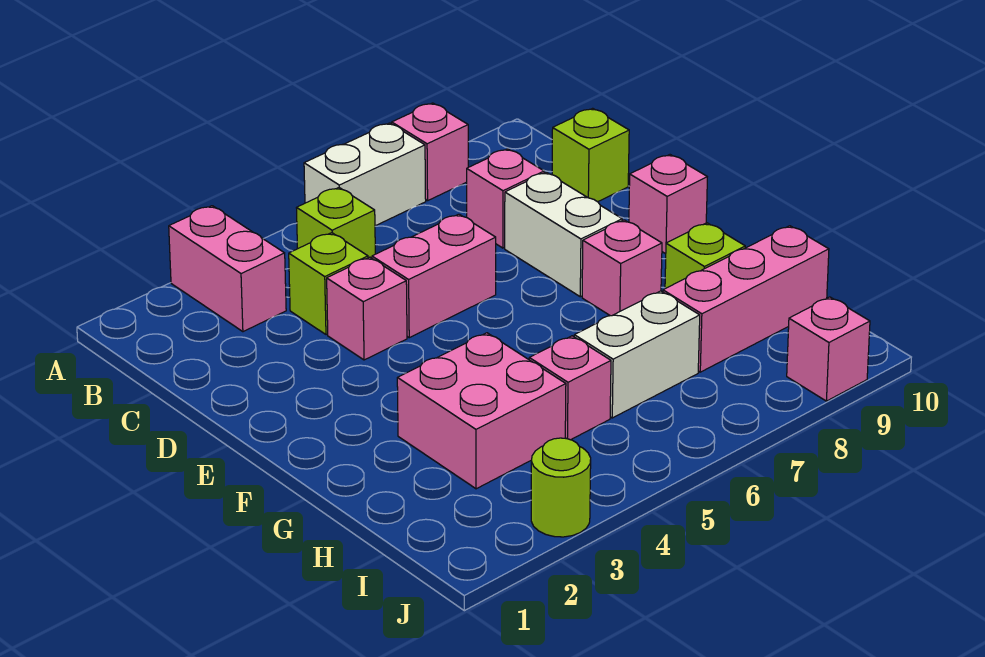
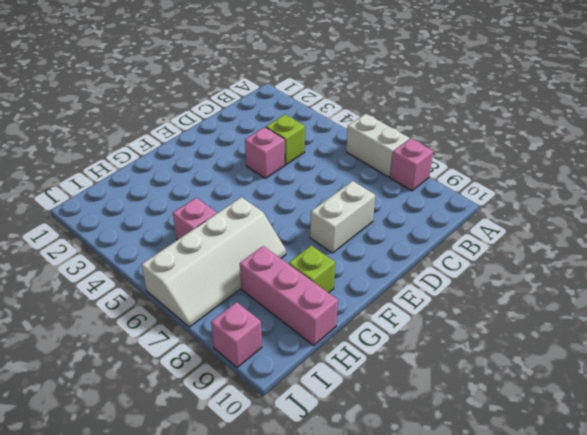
white slope G6:J7 level 1 top 6 -> white brick H6:H7 level 1
none -> pink brick A3:B3 level 1
none -> lime brick B5 level 1
none -> pink brick C8 level 1

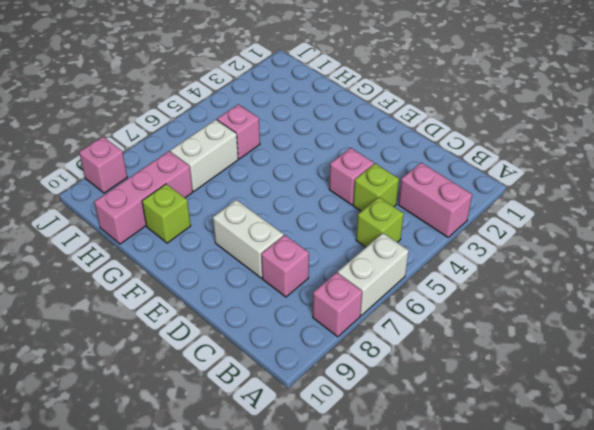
none -> lime brick C10 level 1
none -> pink brick D5:D6 level 1
none -> pink brick E10 level 1

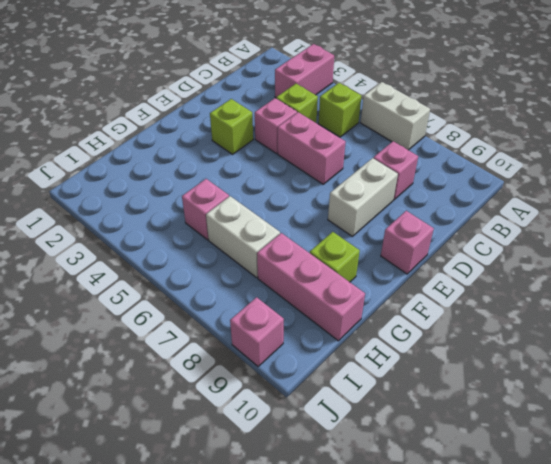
lime brick E3 level 1 -> lime brick C10 level 1
none -> pink brick A8 level 1
none -> pink brick F8 level 1
none -> pink brick G3:H4 level 1

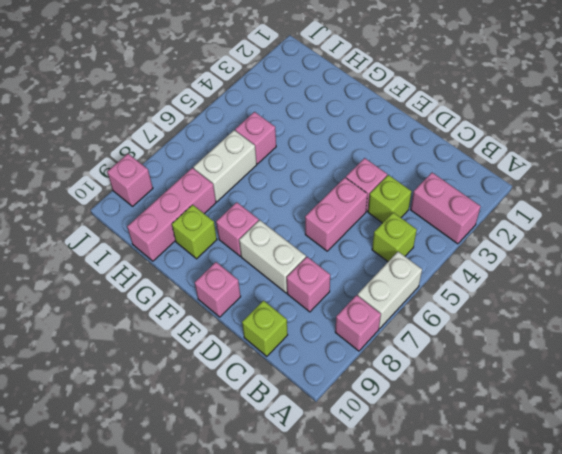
none -> pink brick G3:H4 level 1
none -> lime round brick J3 level 1

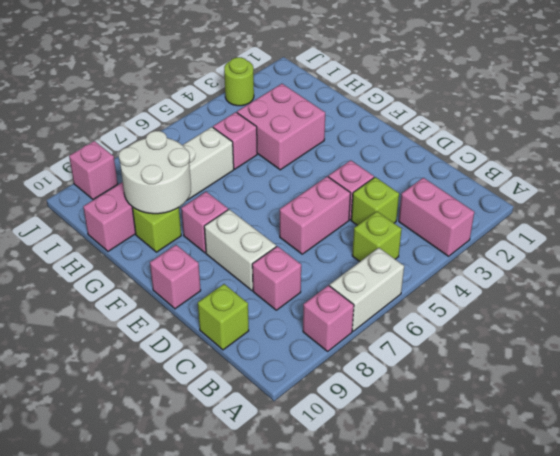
white round brick G8:H9 level 2 -> none

